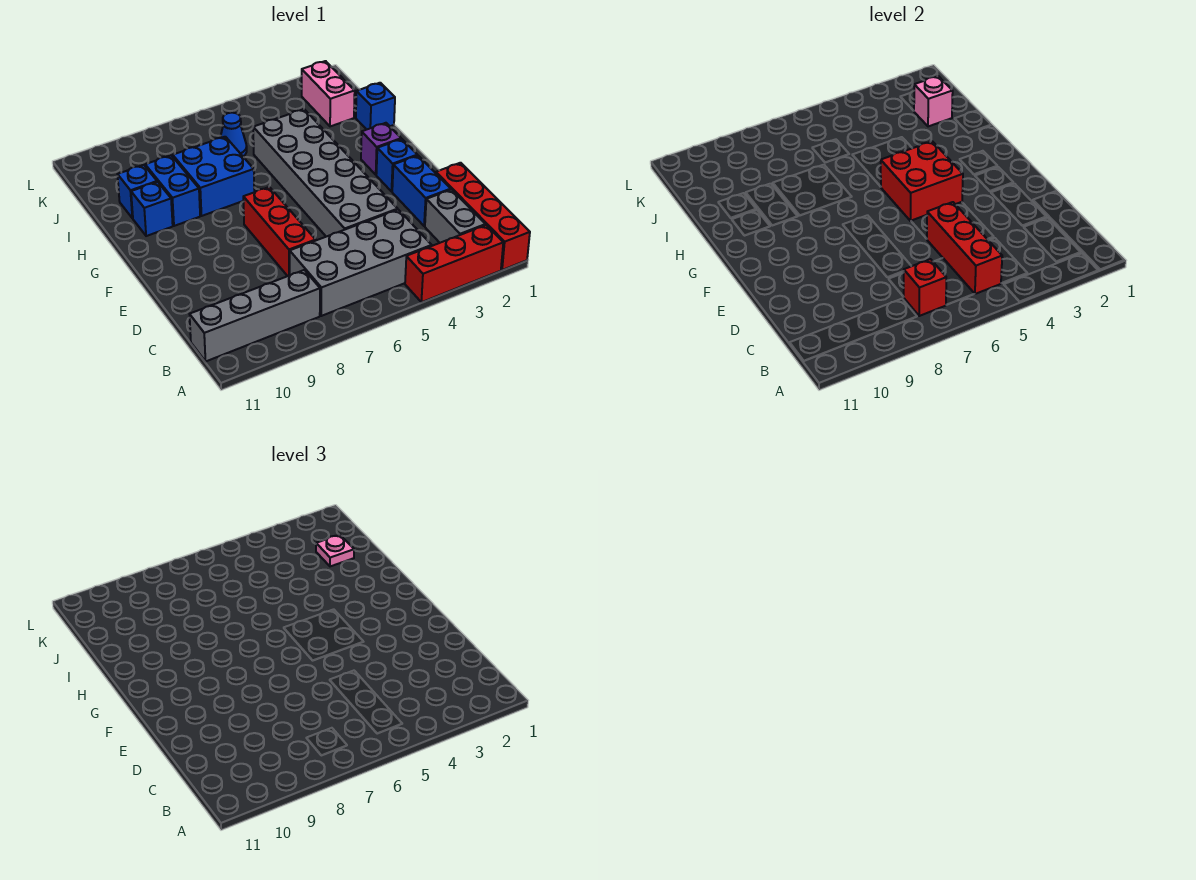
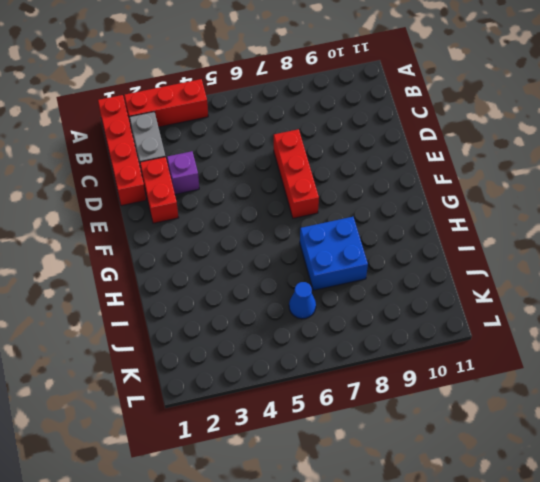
red brick D2:E2 level 1 -> blue brick D2:E2 level 1
purple brick D3 level 1 -> purple brick G2 level 1
none -> grey brick B4:C7 level 1
none -> grey brick B8:B11 level 1
none -> grey brick D4:I5 level 1

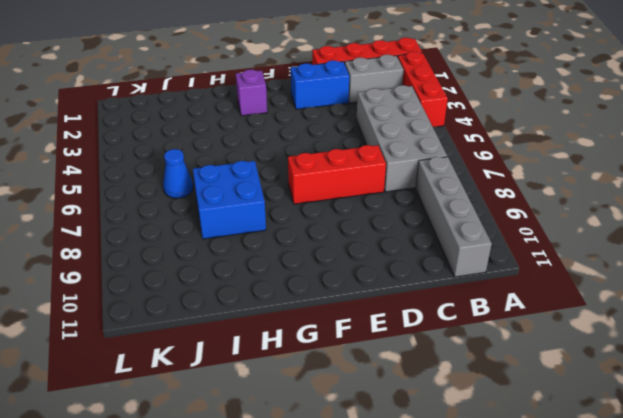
none -> grey brick D4:I5 level 1
none -> blue brick F2 level 1
none -> blue brick H9:I9 level 1

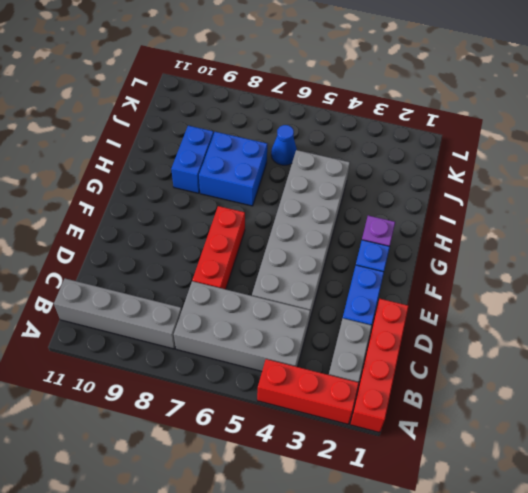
none -> blue brick H10 level 1
none -> blue brick I1 level 1
none -> blue brick I10 level 1

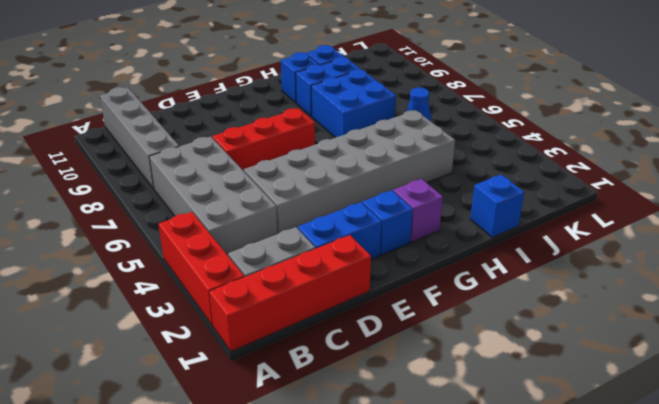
none -> pink brick J2:K2 level 1
none -> red brick B5:D5 level 2
none -> red brick B7 level 2

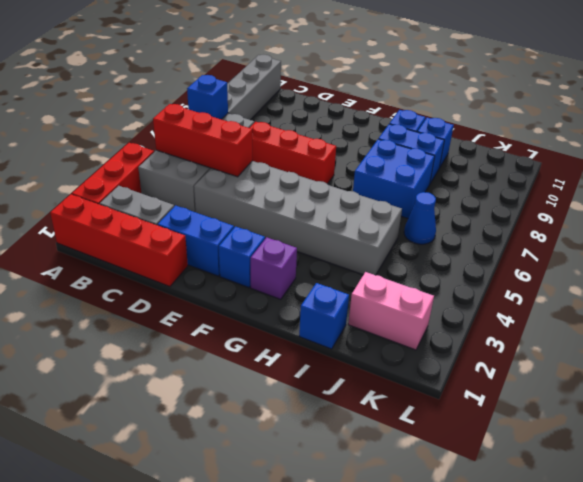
blue brick B7 level 2 -> red brick B7 level 2
none -> red brick F4:G5 level 2
none -> pink brick J2 level 2
none -> pink plate J2 level 3

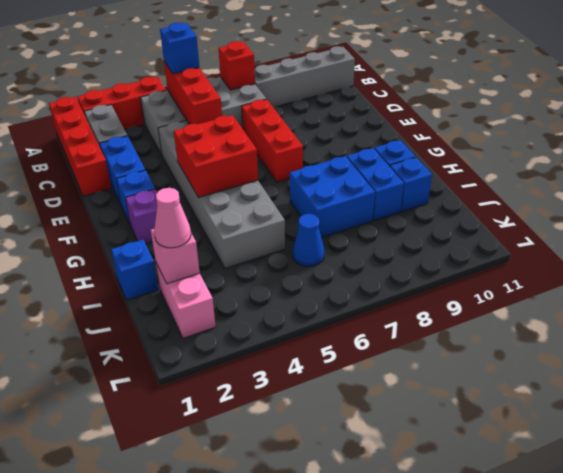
blue brick B5 level 3 -> none
pink cone J2 level 3 -> pink plate J2 level 3

